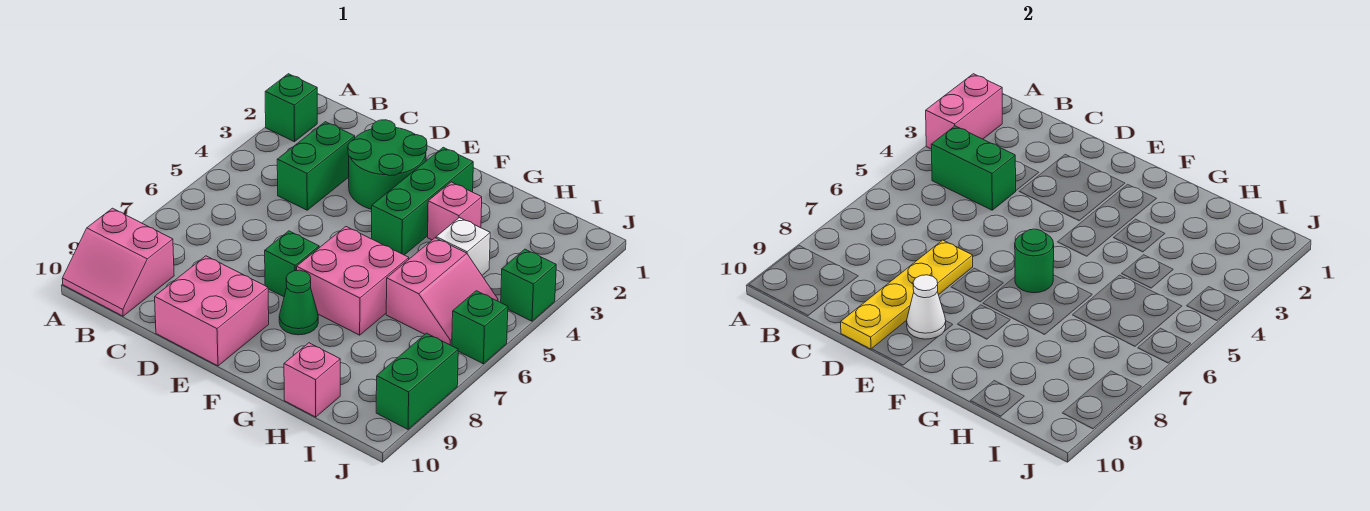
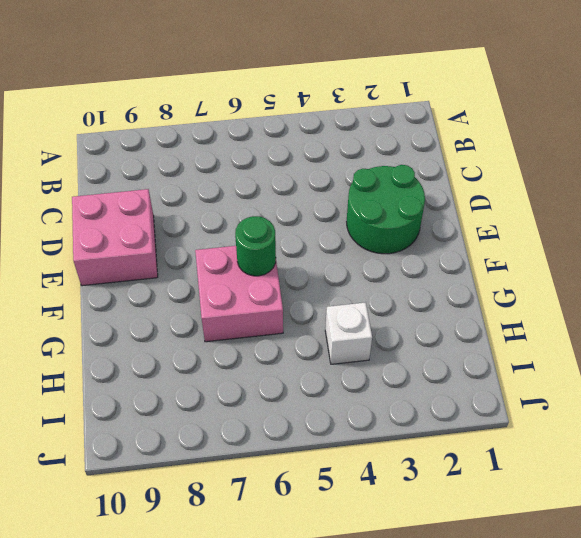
none -> green brick A2 level 1
none -> pink slope A9:B10 level 1 top 9
none -> green brick C3:C4 level 1

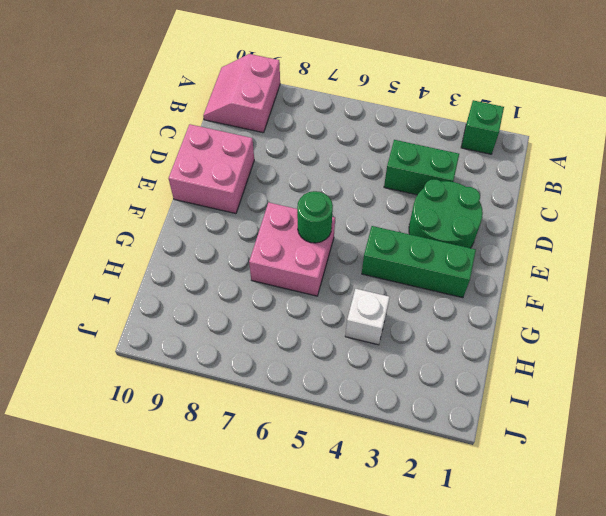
none -> green brick E7 level 1
none -> green cone F8 level 1
none -> pink brick G3 level 1

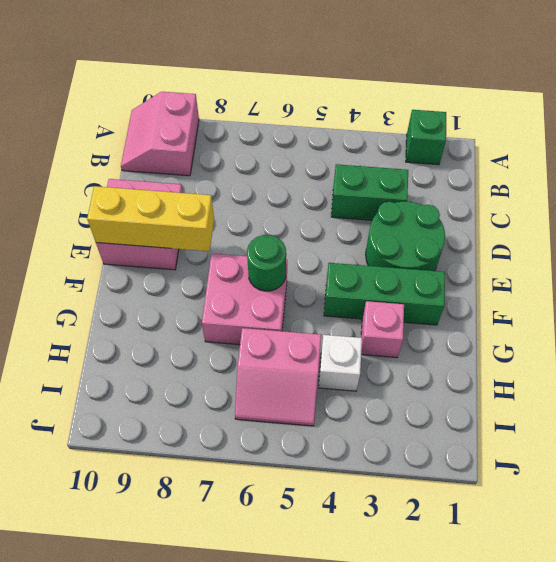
yellow brick E8:E10 level 2 -> white cone E9 level 2
none -> green brick E7 level 1
none -> green cone F8 level 1
none -> pink brick H10 level 1

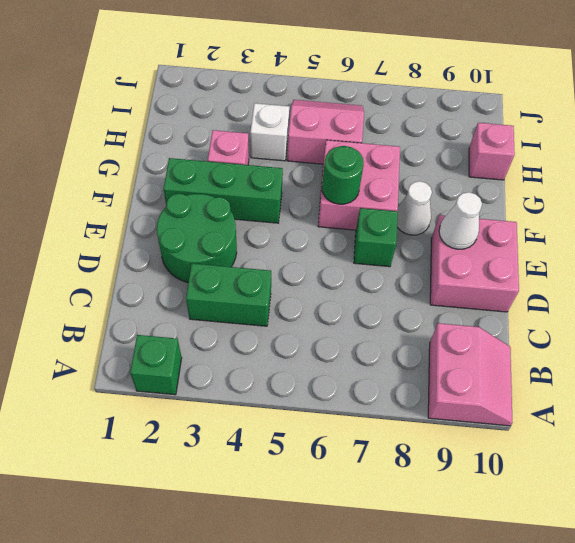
white cone F8 level 1 -> green cone F8 level 1
none -> green brick J4 level 1
none -> green brick J6 level 1
none -> green brick J8:J9 level 1

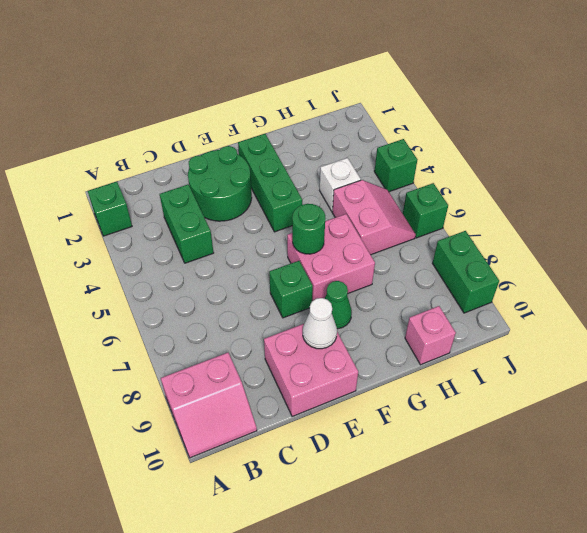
none -> pink brick G3 level 1
none -> pink brick A2:A3 level 2
none -> green brick B4:C4 level 2

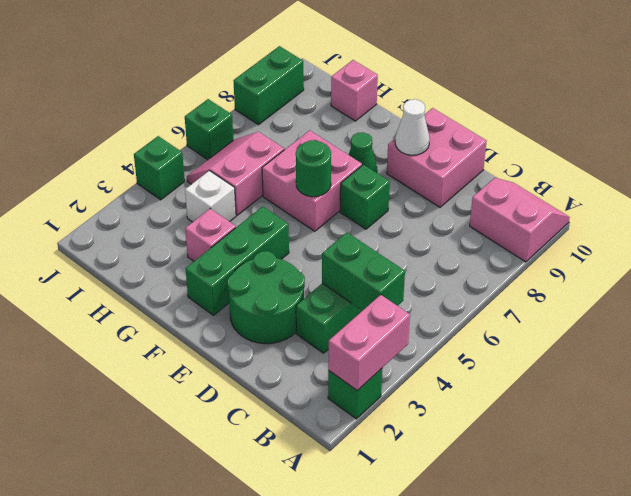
none -> yellow plate D7:D10 level 2

